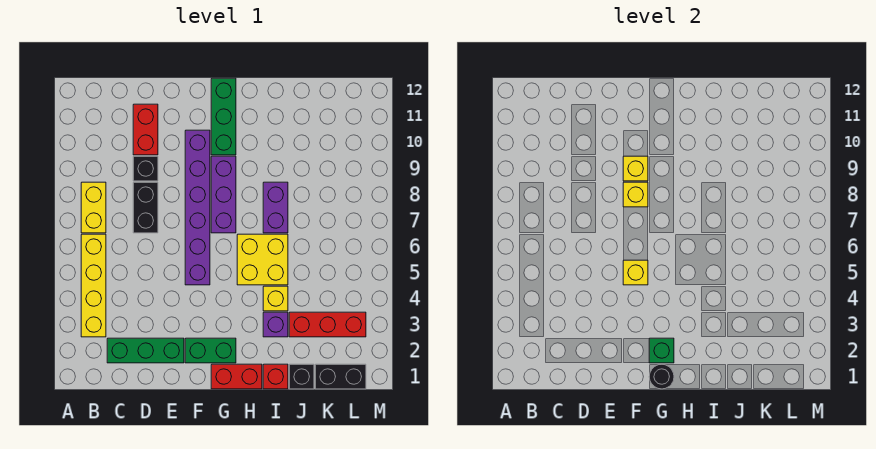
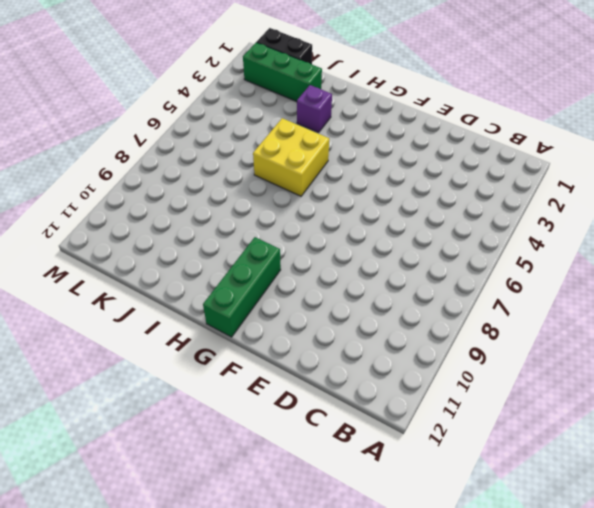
green brick J2:L2 level 1 -> green brick C2:E2 level 1
none -> yellow brick B3:B6 level 1
none -> yellow brick B7:B8 level 1
none -> black brick D7:D8 level 1

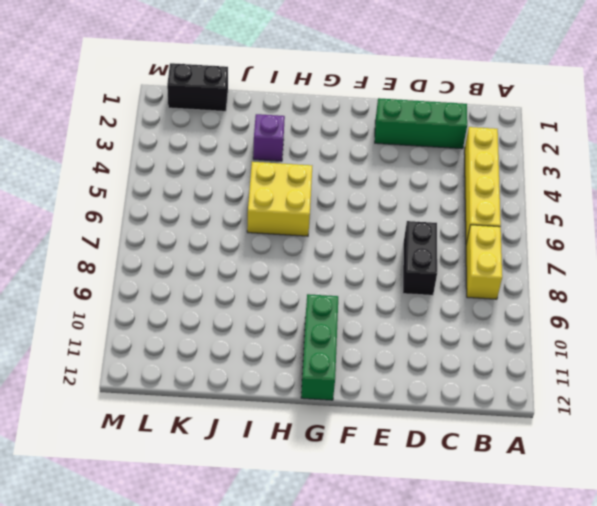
none -> black brick D9 level 1
none -> red brick D10:D11 level 1
none -> green brick F2:G2 level 1

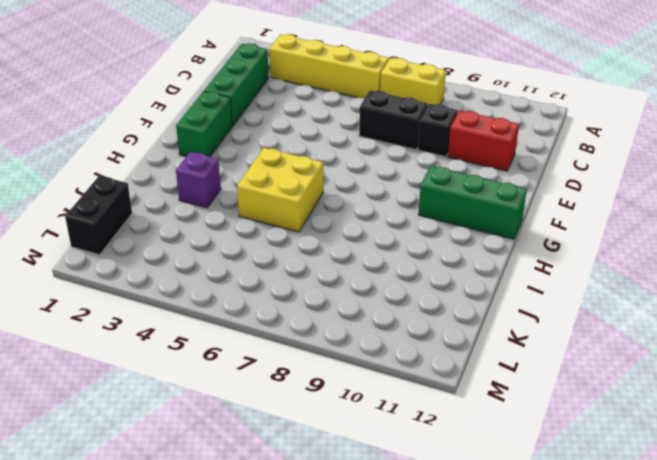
none -> purple brick F5:F10 level 1
none -> red brick G1:H1 level 1
none -> purple brick G7:G9 level 1

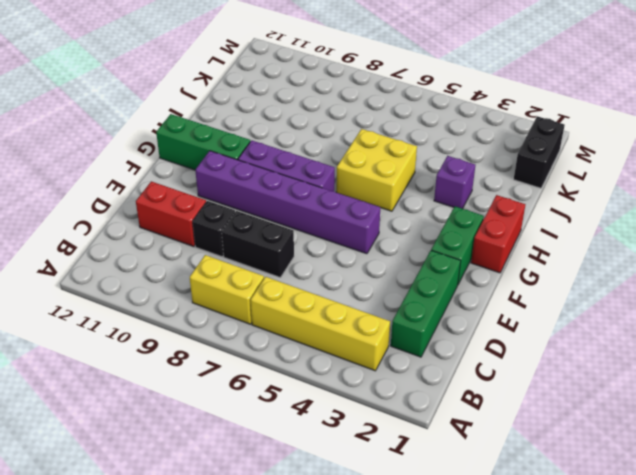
none -> red brick I1 level 1
none -> yellow brick I4 level 1
none -> purple brick I7:I8 level 1

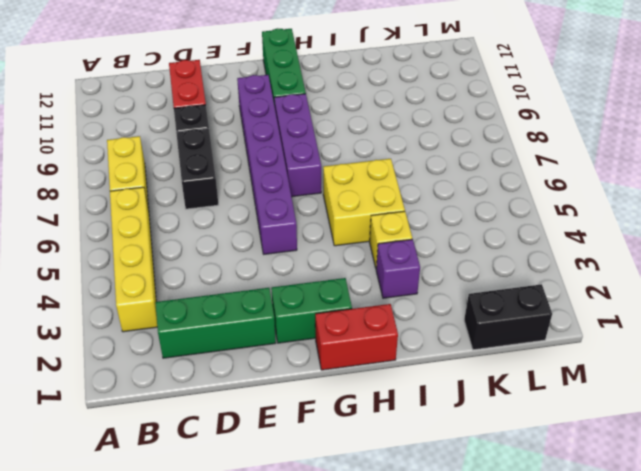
none -> red brick I1 level 1
none -> purple brick I7:I8 level 1
none -> black brick J1 level 1

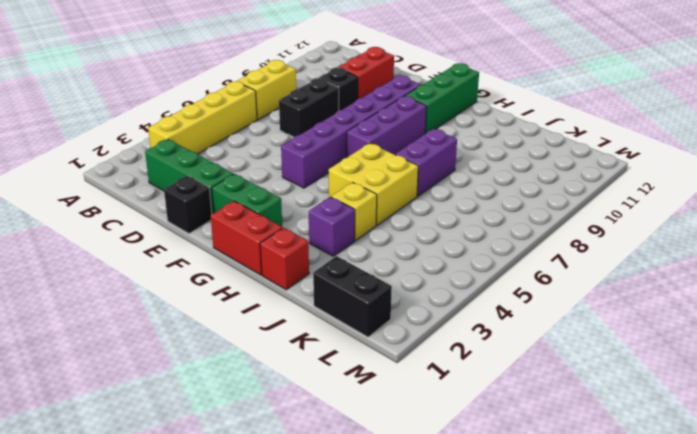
black brick E1 level 1 -> black brick J1 level 1
none -> red brick J3:L3 level 1
none -> yellow brick F5 level 2
none -> yellow brick F8 level 2

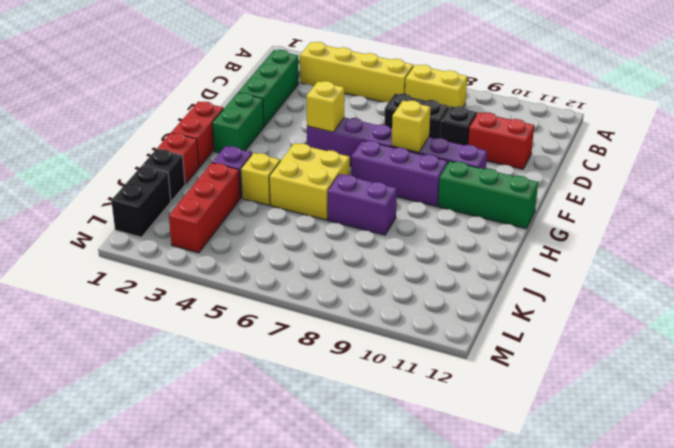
none -> yellow brick F9 level 2
none -> black round brick G1 level 2
none -> green brick G2 level 2

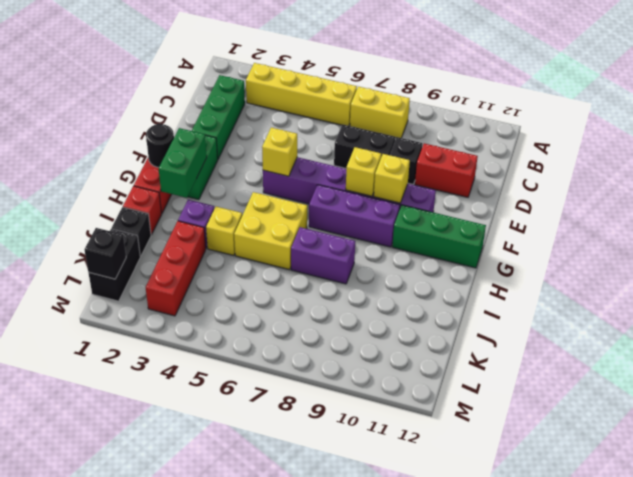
green brick G2:H2 level 2 -> green brick G2 level 2
black brick L1 level 2 -> none

